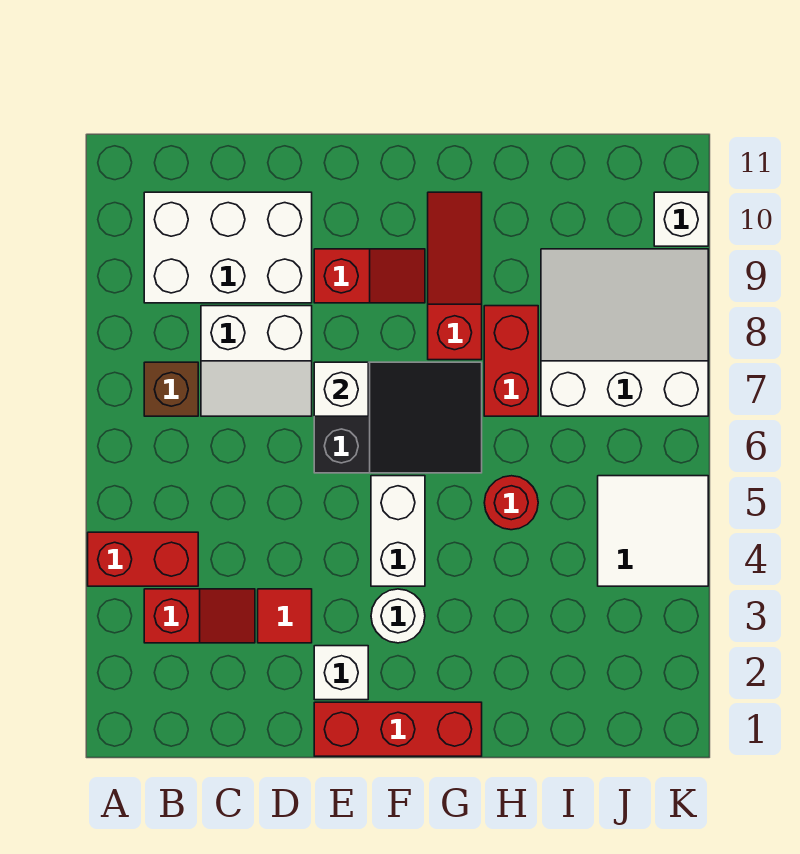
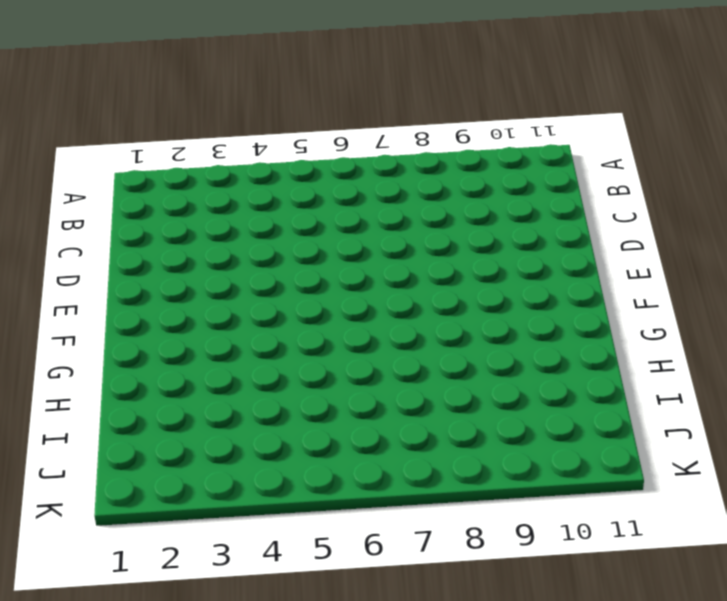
none -> red brick A4:B4 level 1
none -> red slope B3:C3 level 1 top B
none -> brown brick B7 level 1

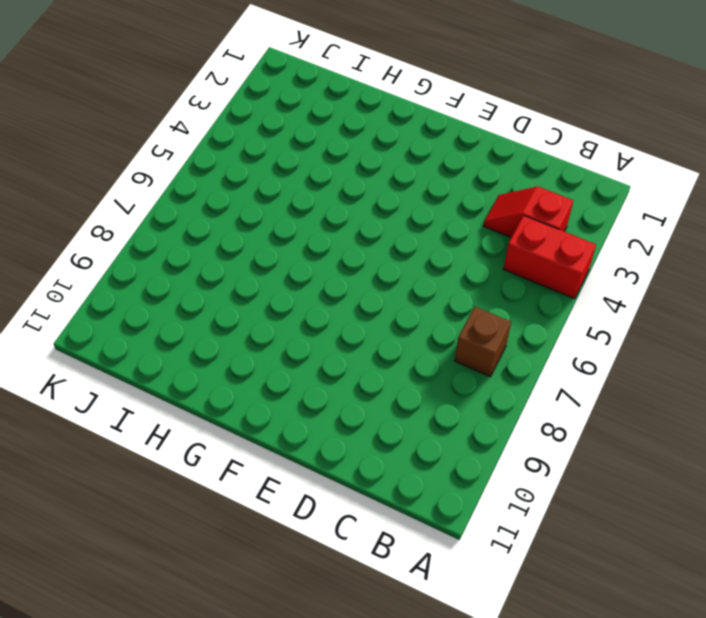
none -> white brick B9:D10 level 1
none -> white slope C7:D8 level 1 top 8
none -> red tile D3 level 1

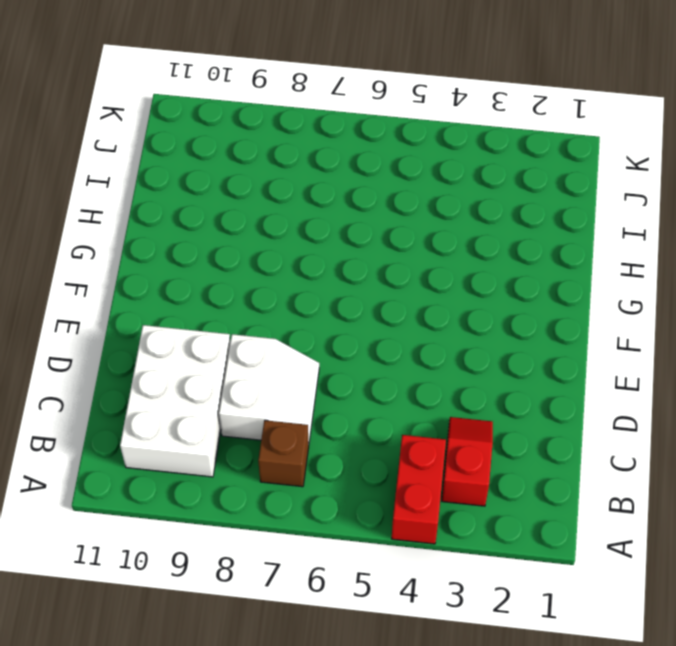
none -> red tile D3 level 1
none -> red brick E1:G1 level 1
none -> white brick E2 level 1

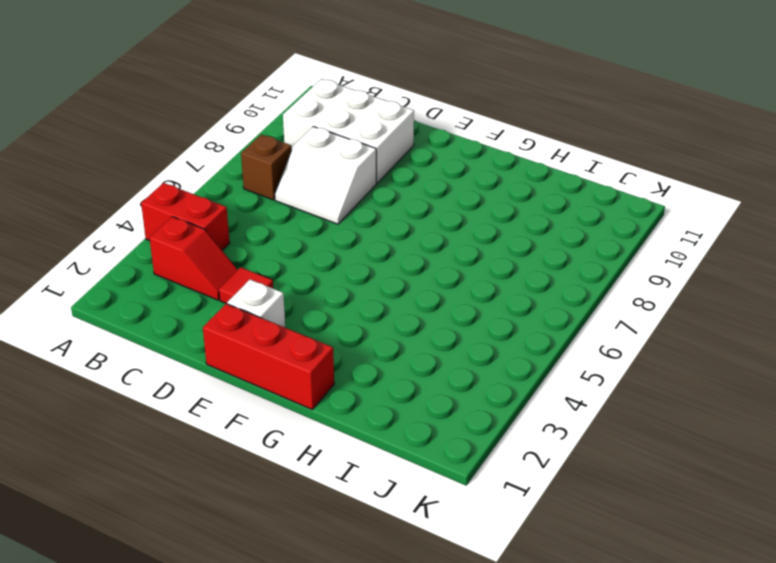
none -> black slope E6:G7 level 1 top E
none -> red slope E9:F9 level 1 top E
none -> white round brick F3 level 1

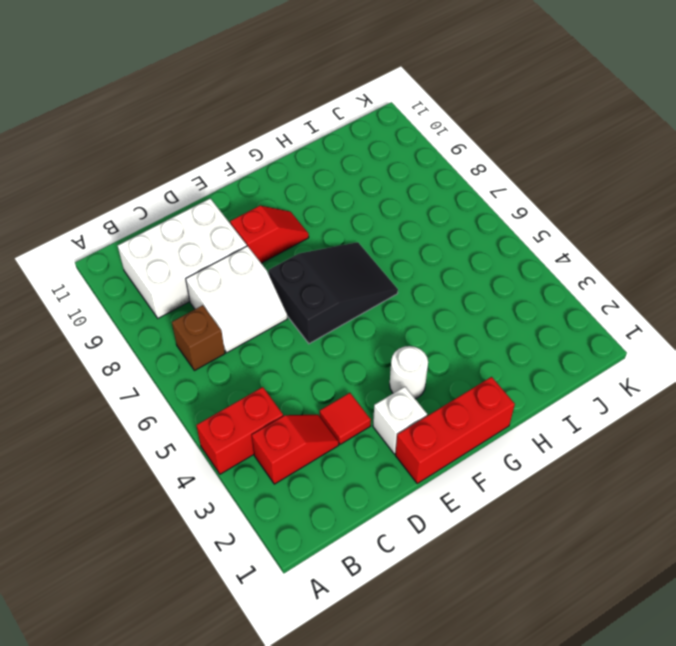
none -> white brick F4:F5 level 1
none -> red slope G8:G10 level 1 top 8
none -> red round brick H5 level 1

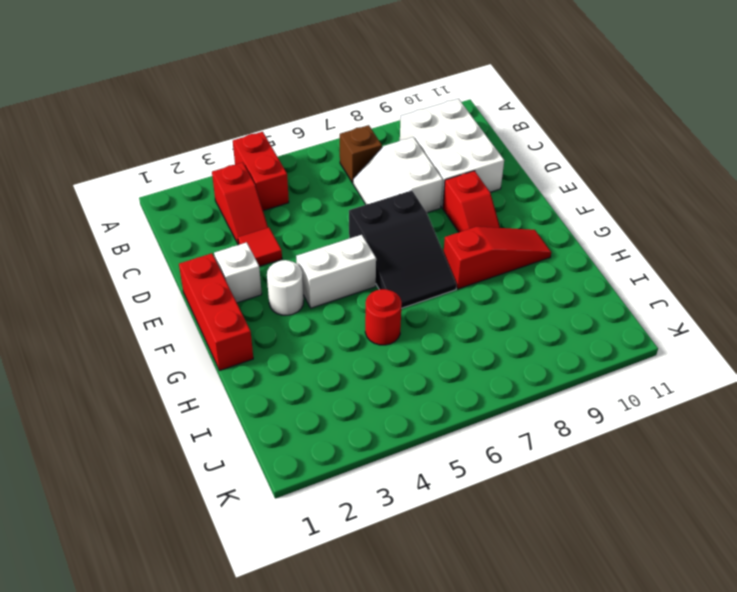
none -> red brick H7:H8 level 1
none -> white slope I7:K9 level 1 top 7
none -> white tile J4:K5 level 1

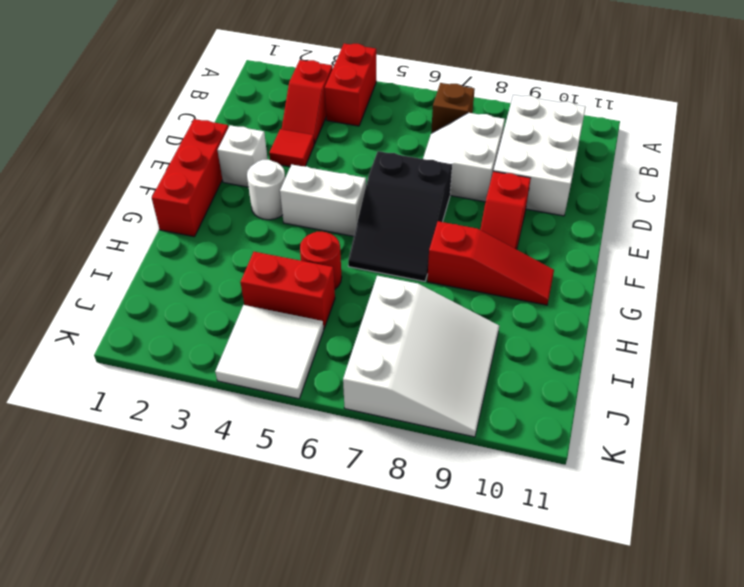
red brick I4:I5 level 1 -> red brick H7:H8 level 1
none -> white brick K10 level 1
none -> white brick E7 level 2

